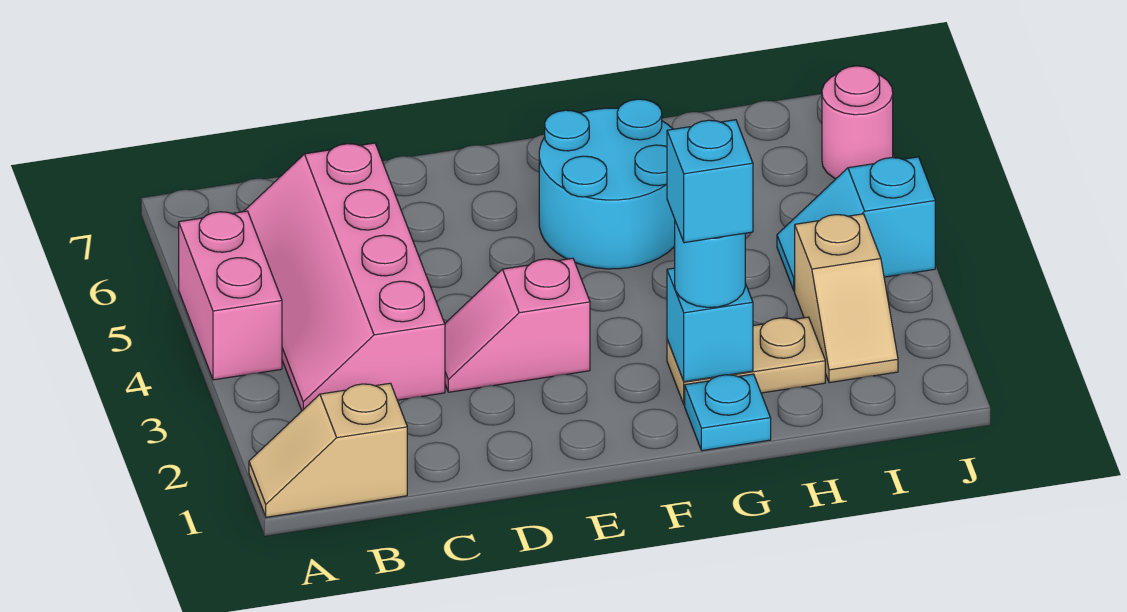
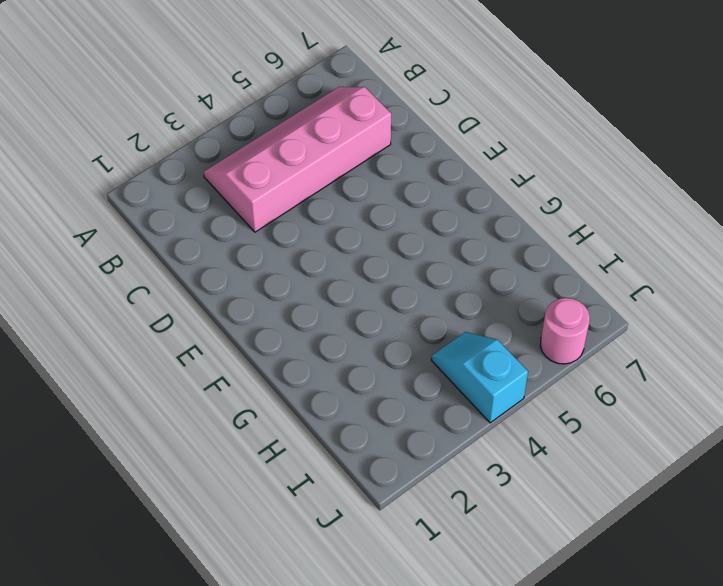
none -> tan slope A1:B1 level 1 top B
none -> pink brick A4:A5 level 1
none -> pink slope D3:E3 level 1 top E

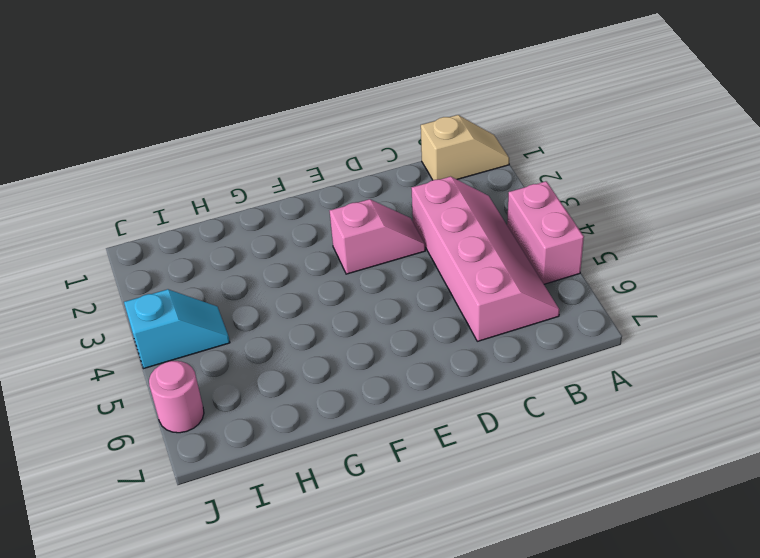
none -> cyan round brick F5:G6 level 1
none -> cyan plate G1 level 1
none -> tan plate G2:H2 level 1

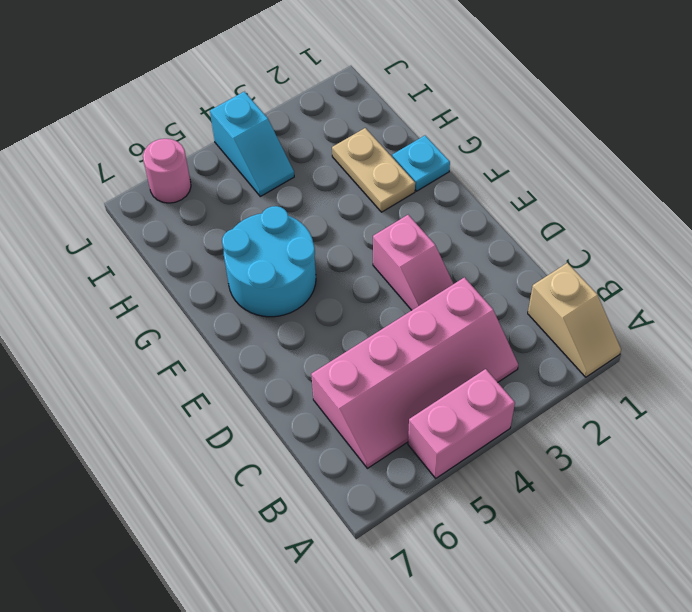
none -> tan slope I2:I3 level 1 top 3
none -> cyan brick G2 level 2
none -> cyan round brick G2 level 3

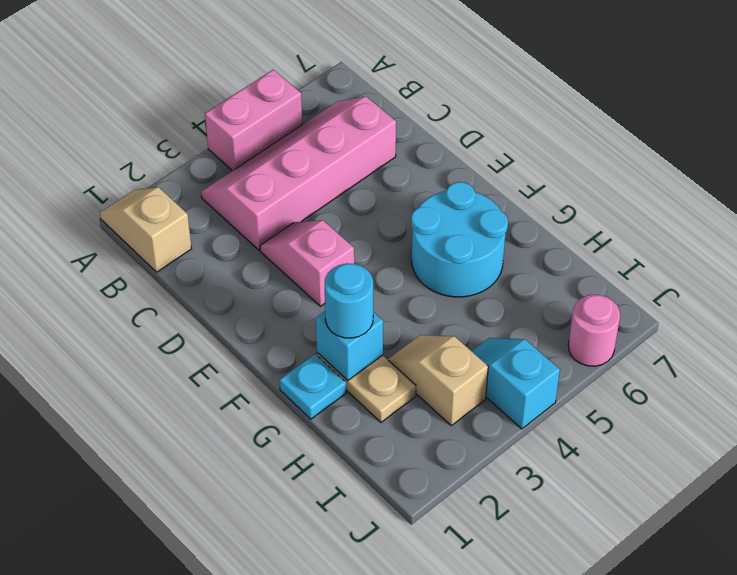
tan slope H3:I3 level 1 top I -> tan slope I2:I3 level 1 top 3
none -> cyan brick G2 level 4

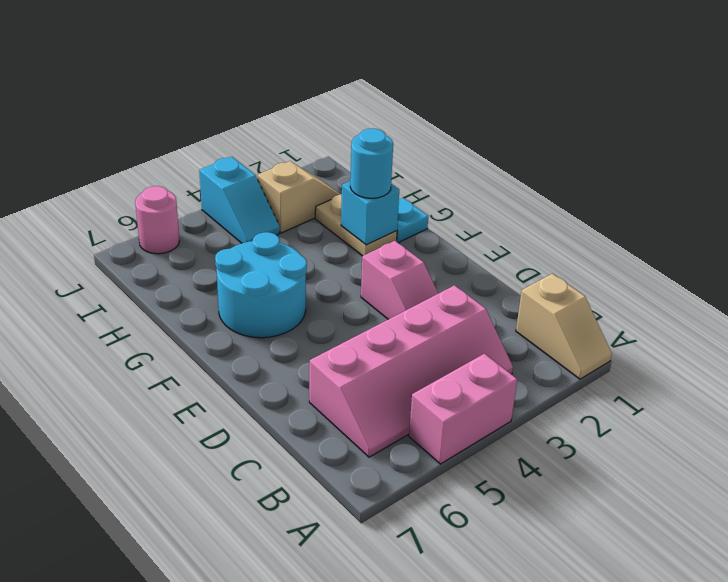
none -> cyan brick G2 level 4

